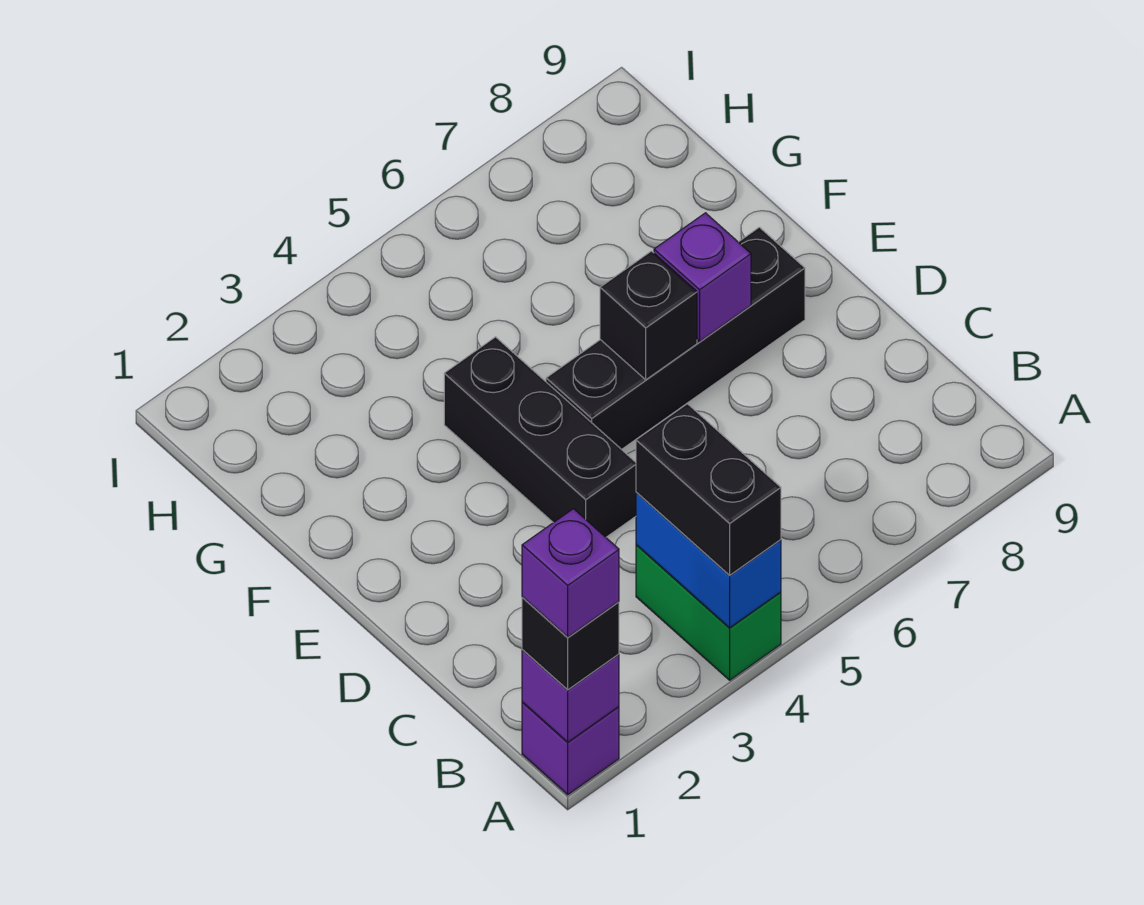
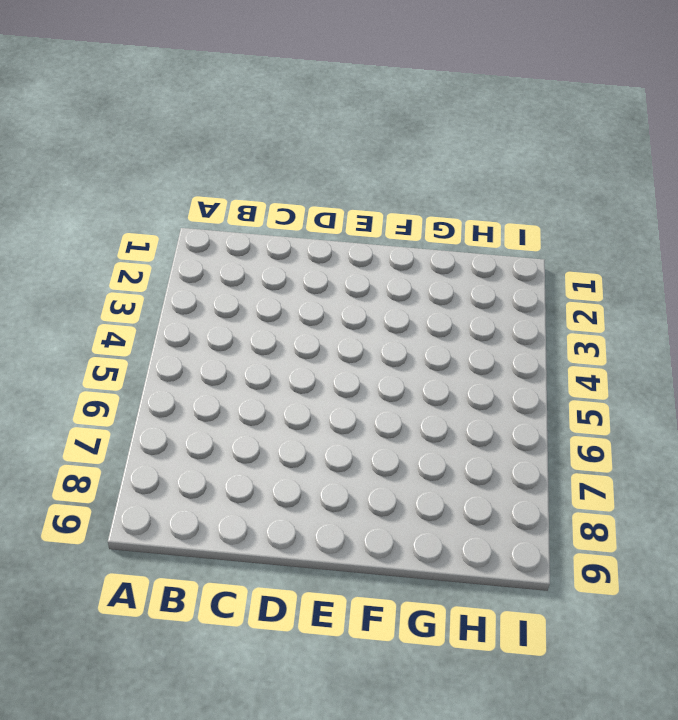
none -> purple brick A1 level 1
none -> green brick A4:B4 level 1

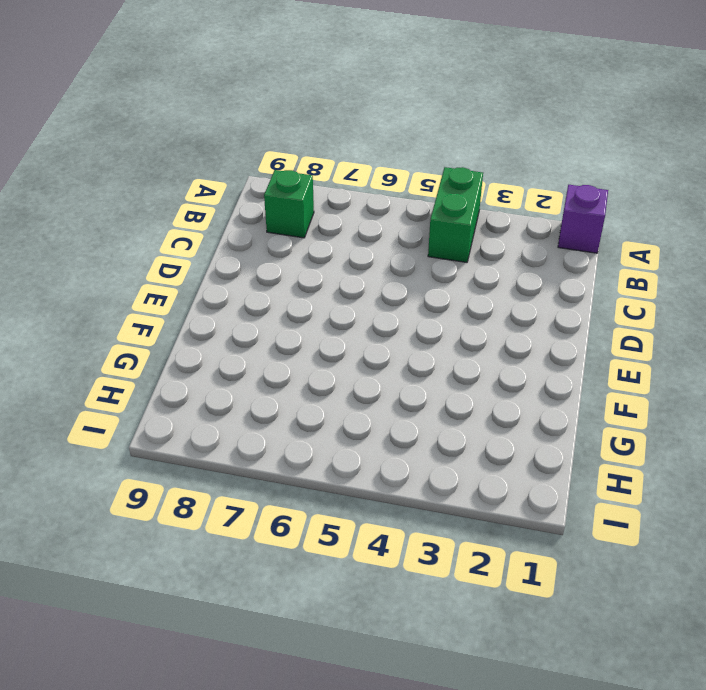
green brick B8 level 1 -> none
none -> black brick D4:F4 level 1
none -> black brick E5:E8 level 1

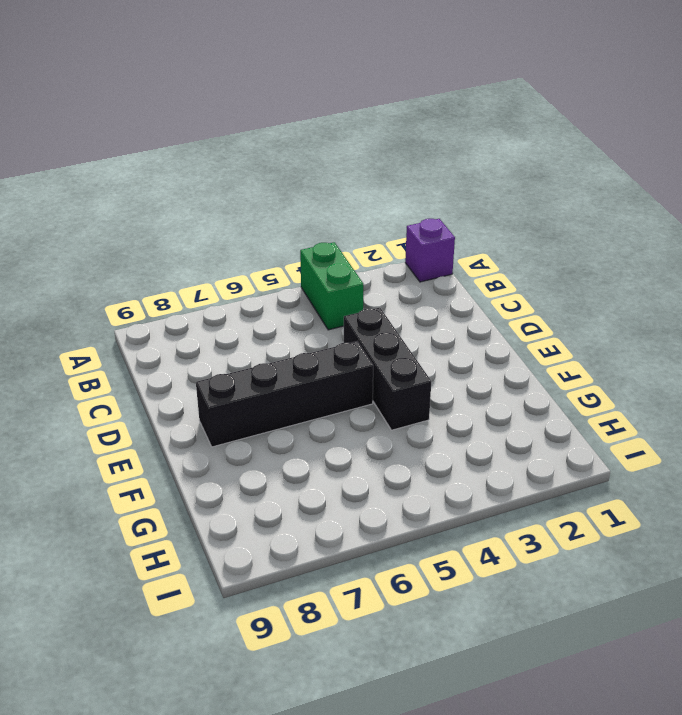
none -> purple brick A1 level 2
none -> blue brick A4:B4 level 2

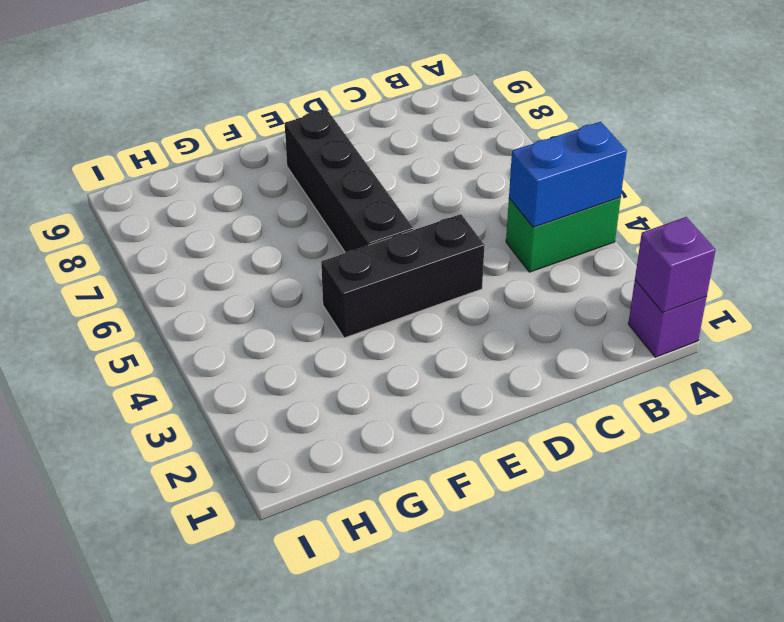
none -> black brick E6 level 2
none -> purple brick E7 level 2

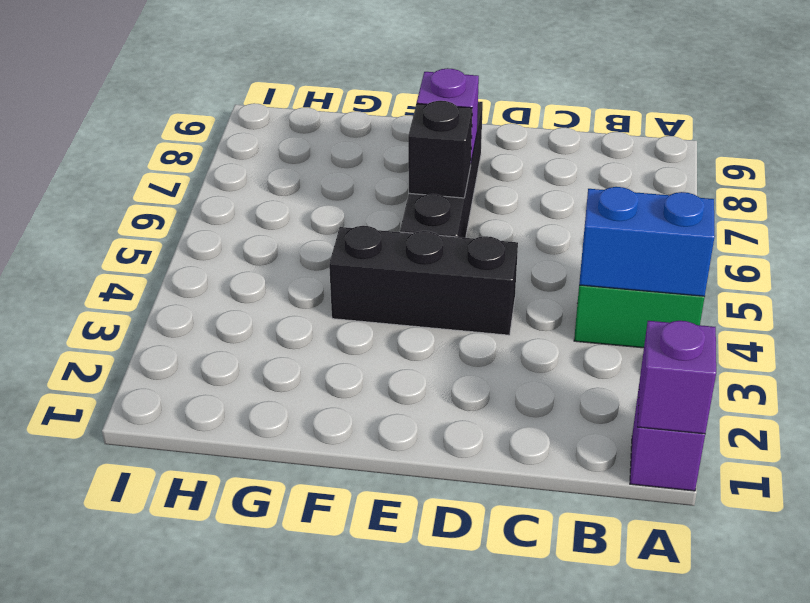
none -> black brick A1 level 3
none -> black brick A4:B4 level 3

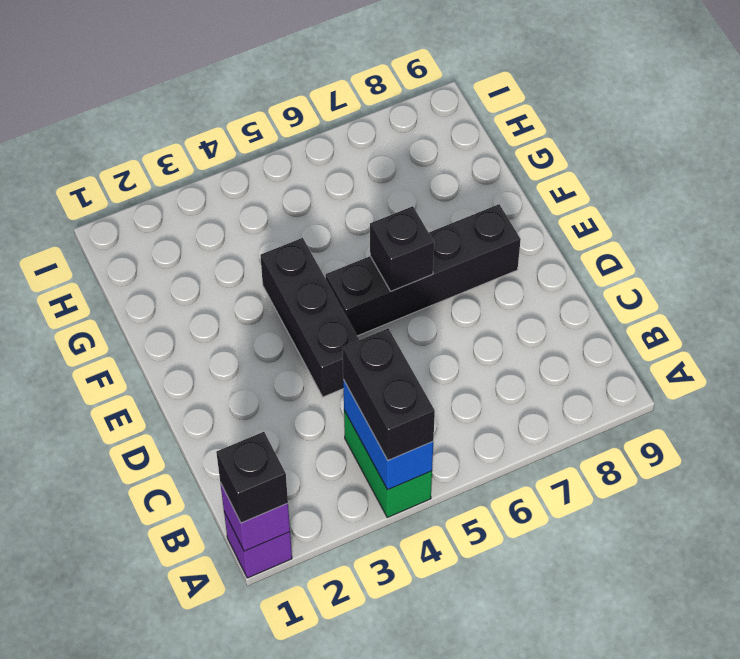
none -> purple brick E7 level 2
none -> purple brick A1 level 4

